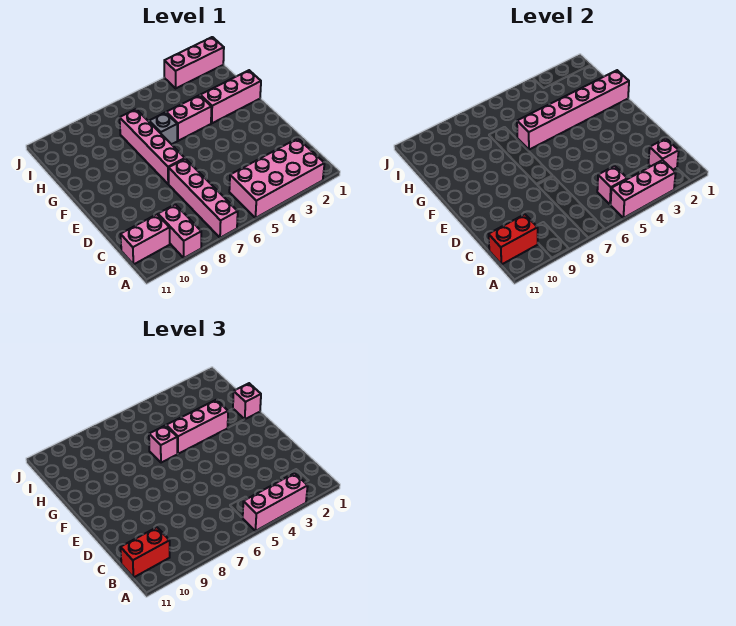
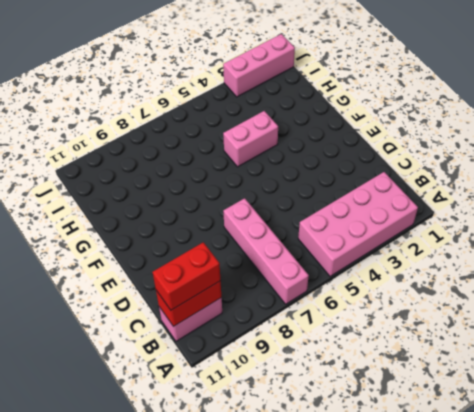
none -> pink brick A9:B9 level 1
none -> pink brick E7:H7 level 1
none -> pink brick G1:G3 level 1

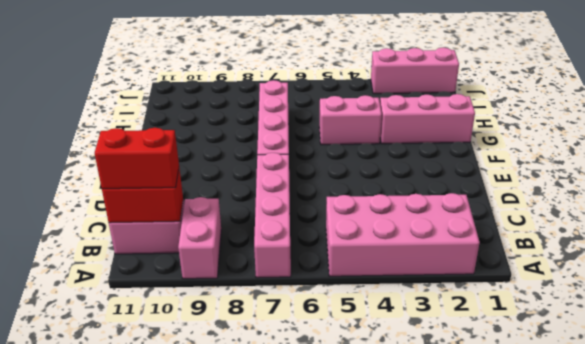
none -> grey brick G6 level 1
none -> pink brick A3:A5 level 2
none -> pink brick B2 level 2

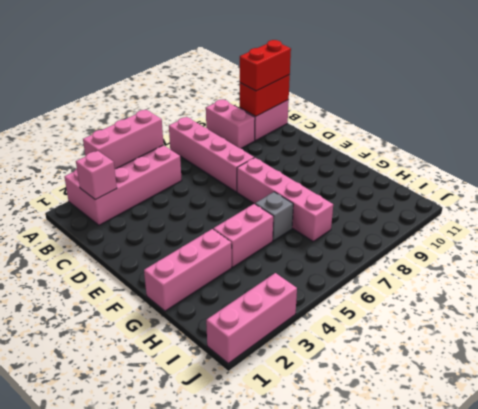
none -> pink brick B5 level 2
none -> pink brick G1:G6 level 2
none -> pink brick A3:A5 level 3

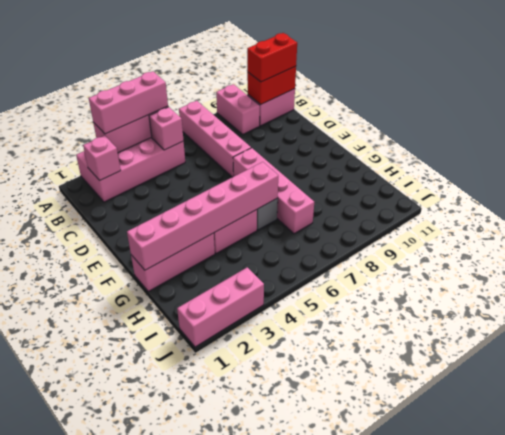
none -> pink brick G1 level 3
none -> pink brick G3:G5 level 3
none -> pink brick G6 level 3

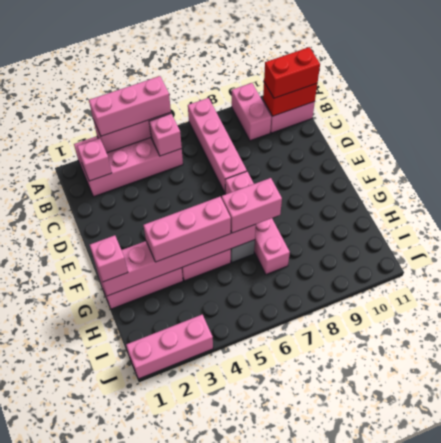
pink brick G6:G7 level 3 -> pink brick G6 level 3

